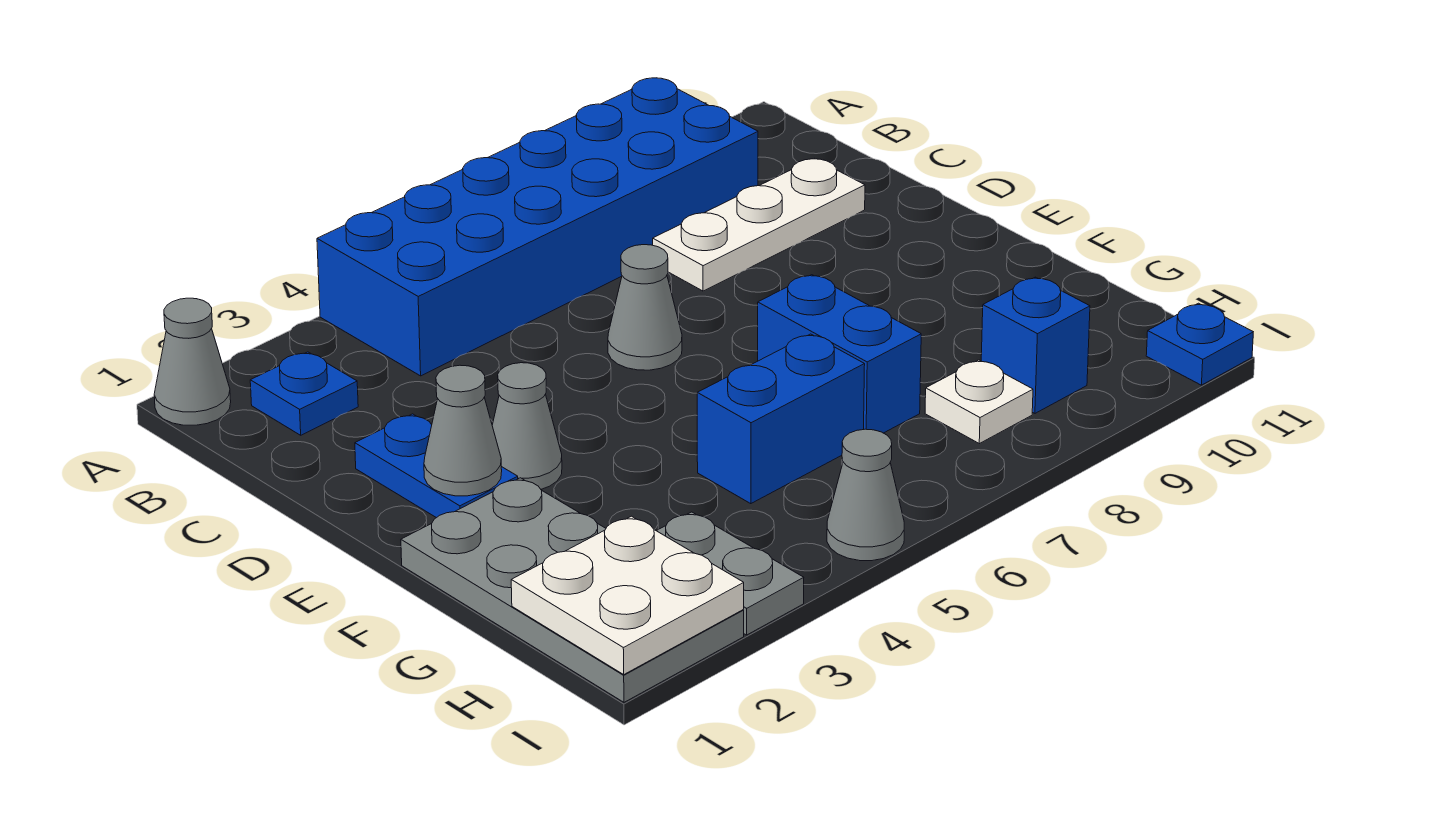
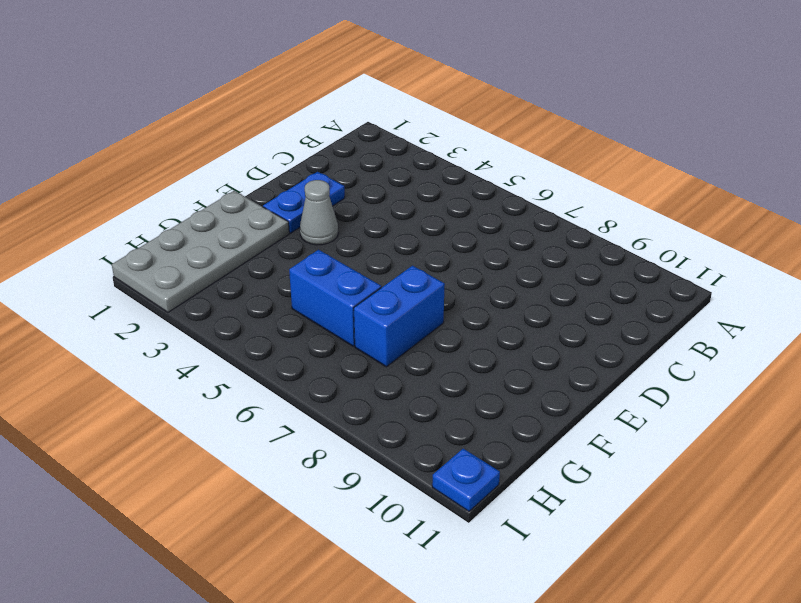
none -> grey cone A1 level 1
none -> blue brick A4:B9 level 1
none -> blue plate B2 level 1

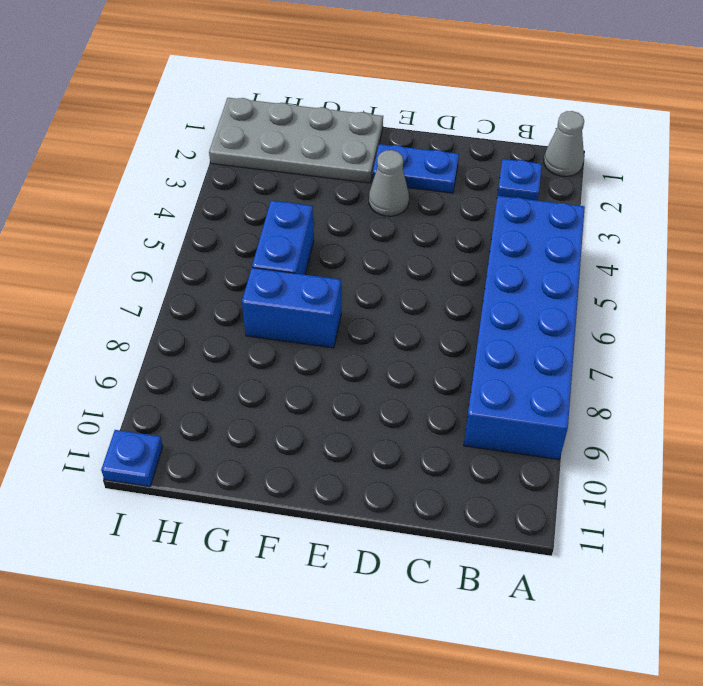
none -> white plate C8:C10 level 1
none -> grey cone D6 level 1
none -> grey plate H3:I3 level 1

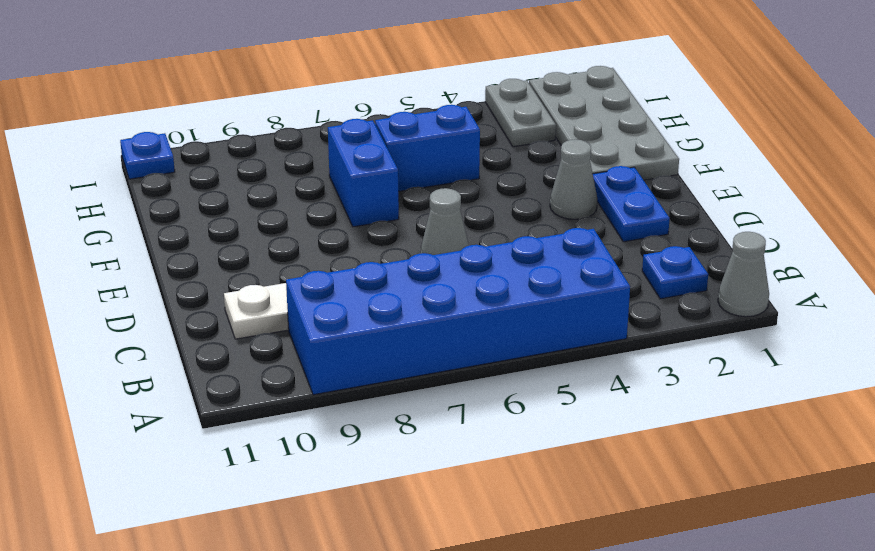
none -> white plate H8 level 1
none -> blue brick H9 level 1
none -> grey cone I5 level 1

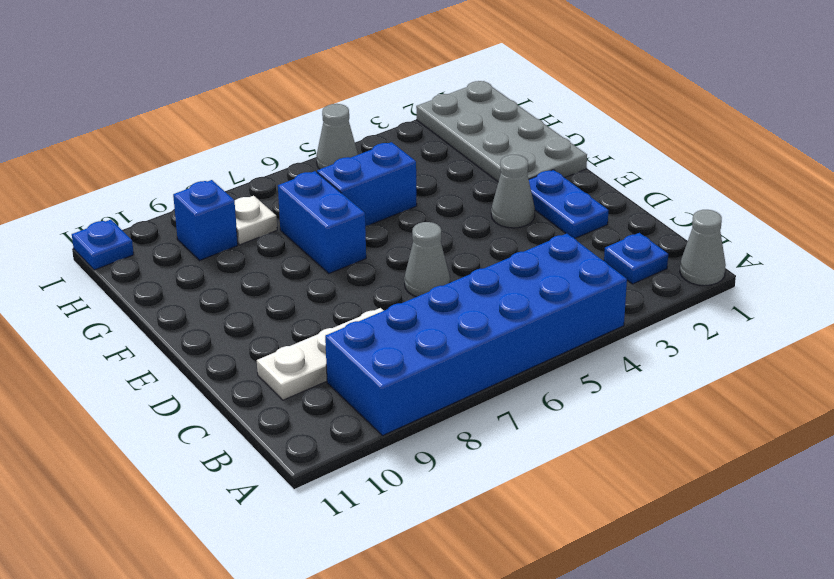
none -> grey plate H3:I3 level 1
none -> grey cone E2 level 2
none -> white plate H1:I2 level 2

